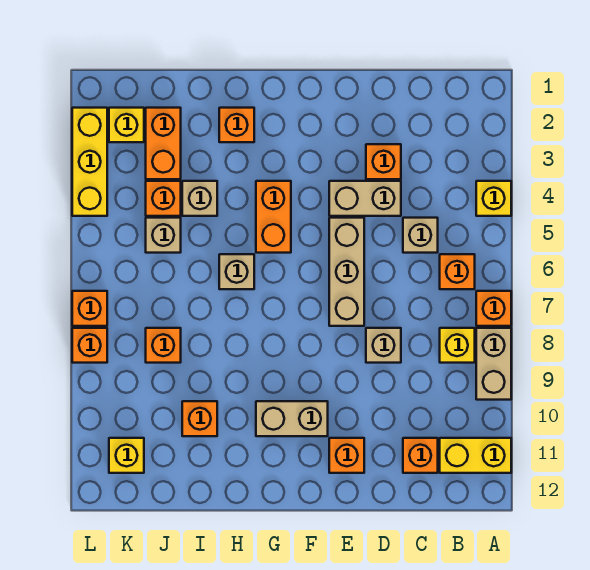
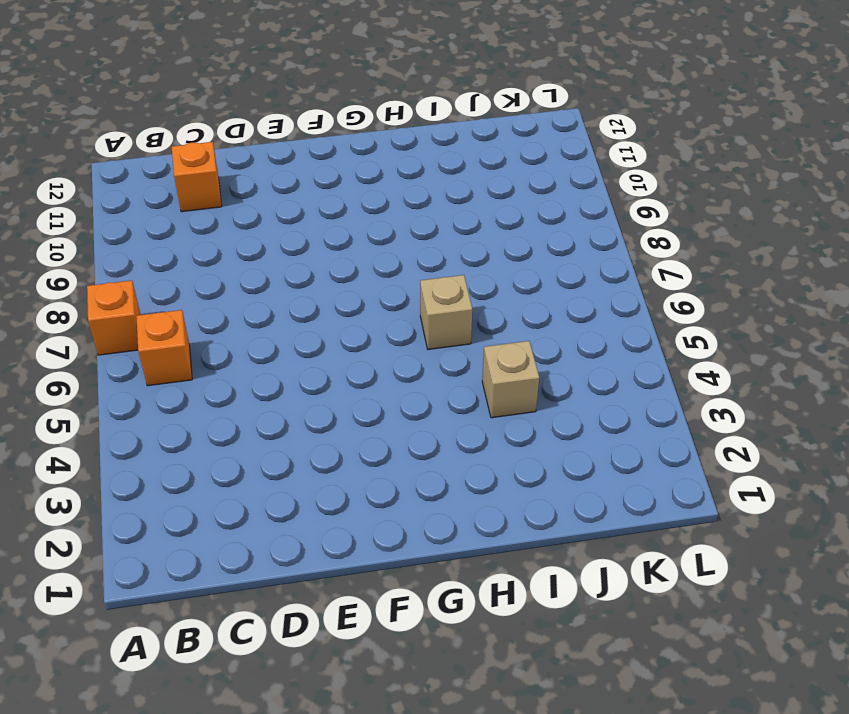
none -> yellow brick A4 level 1
none -> tan brick A8:A9 level 1
none -> yellow brick A11:B11 level 1

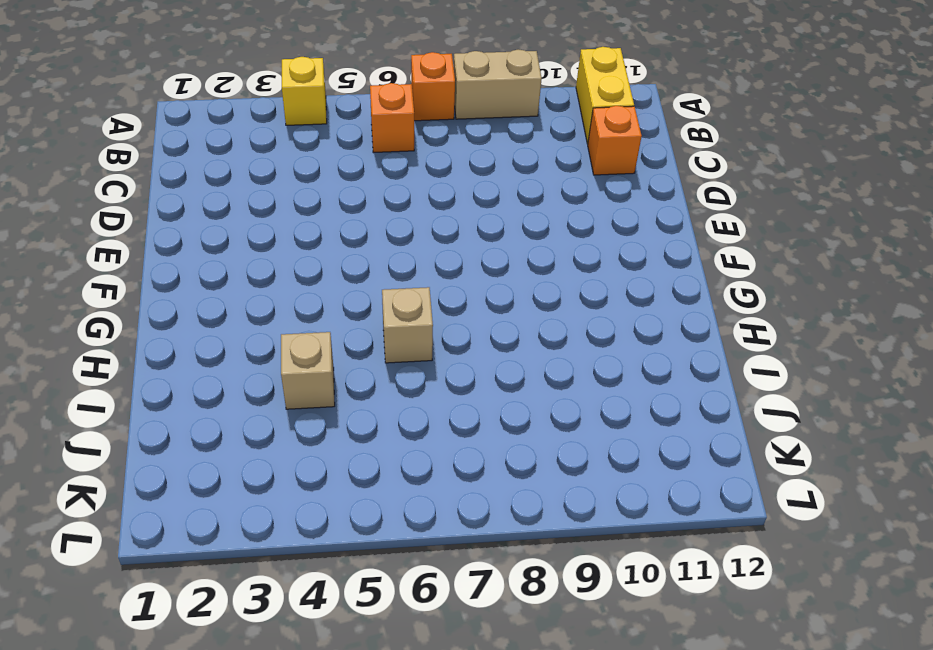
none -> yellow brick B8 level 1
none -> tan brick C5 level 1
none -> orange brick D3 level 1

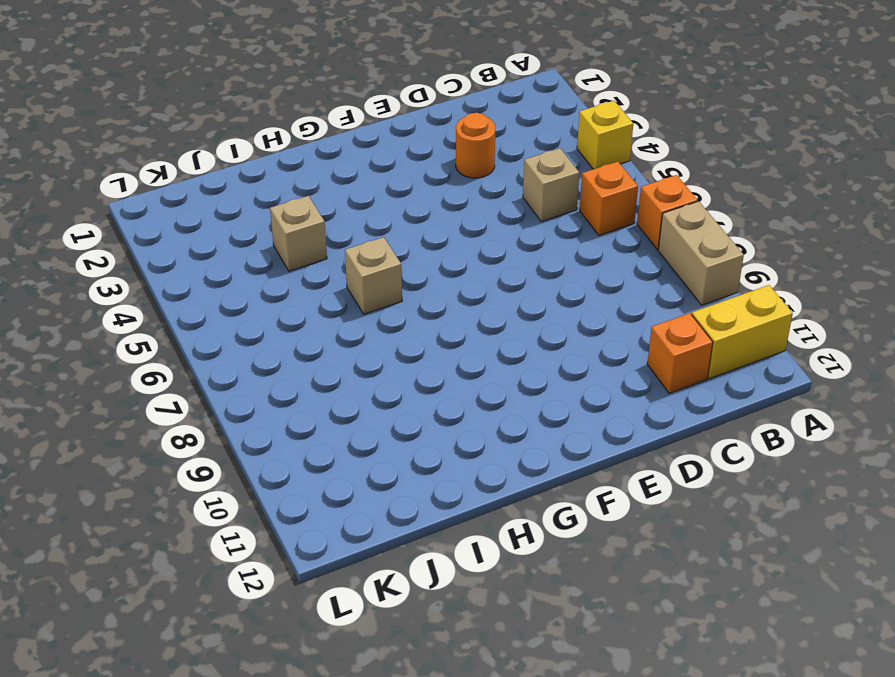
orange round brick D3 level 1 -> orange brick D3 level 1
none -> yellow brick B8 level 1
none -> tan brick D4:E4 level 1
none -> tan brick D8 level 1

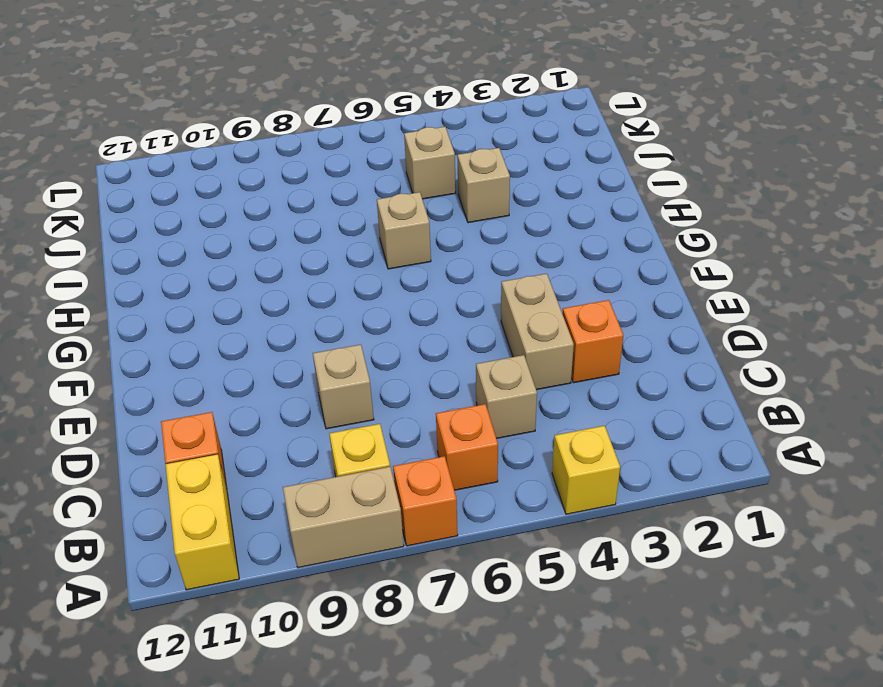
none -> tan brick E5:E7 level 1
none -> orange brick E11 level 1
none -> tan brick F10:G10 level 1

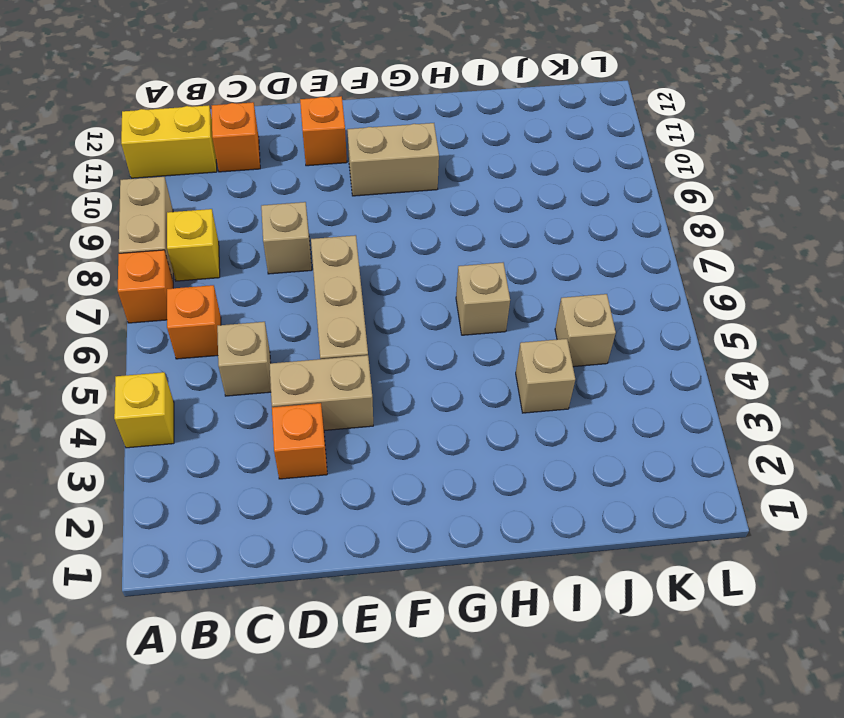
none -> orange brick G4:G5 level 1
none -> orange brick H2 level 1
none -> orange brick I10 level 1

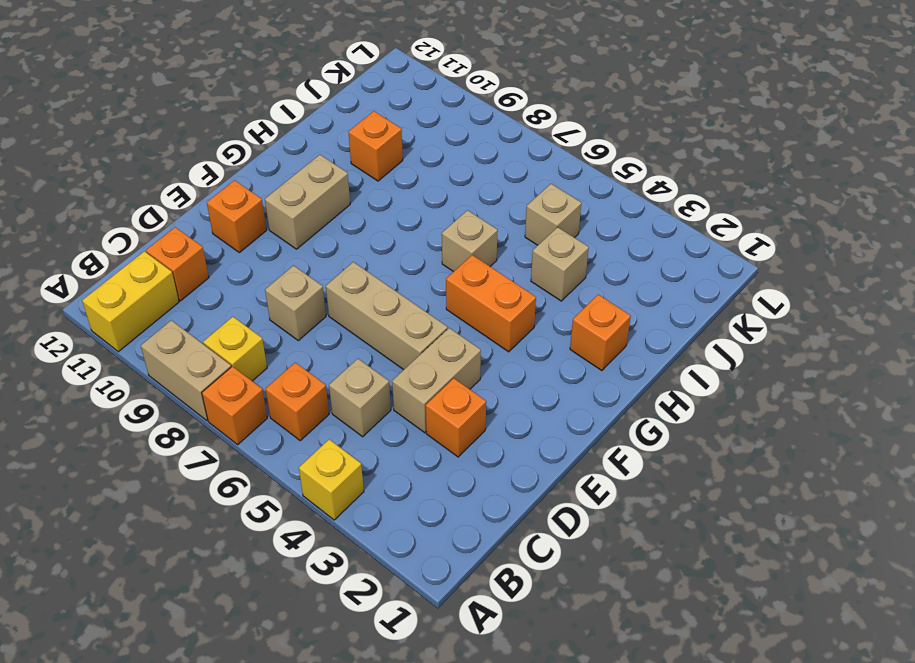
none -> orange brick J2:J3 level 1
none -> orange brick J4 level 1
none -> orange brick J8 level 1

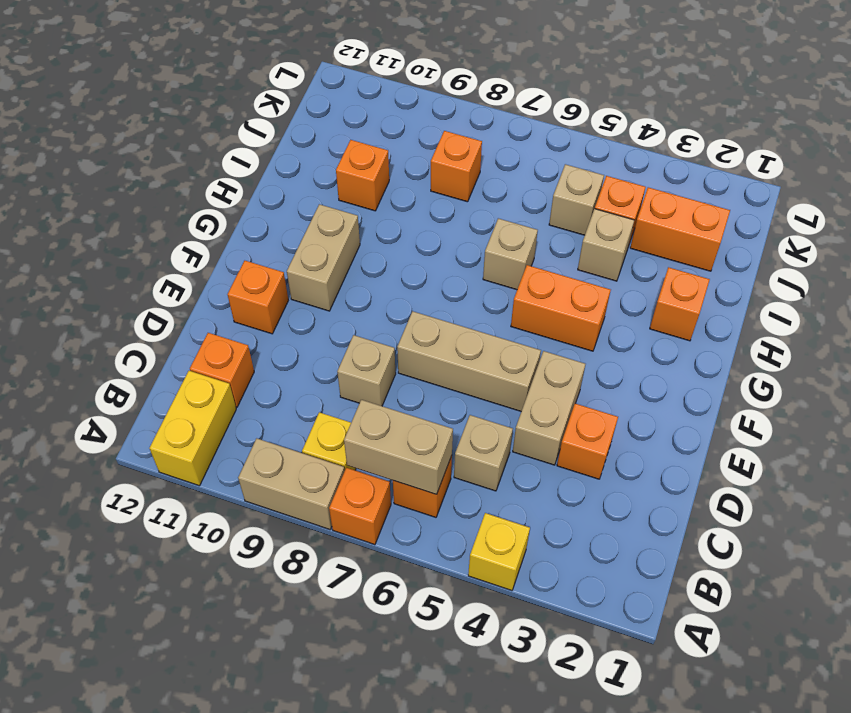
tan brick B6:B7 level 2 -> none
none -> yellow brick K2 level 1
none -> yellow brick K11 level 1
none -> yellow brick L2:L4 level 1

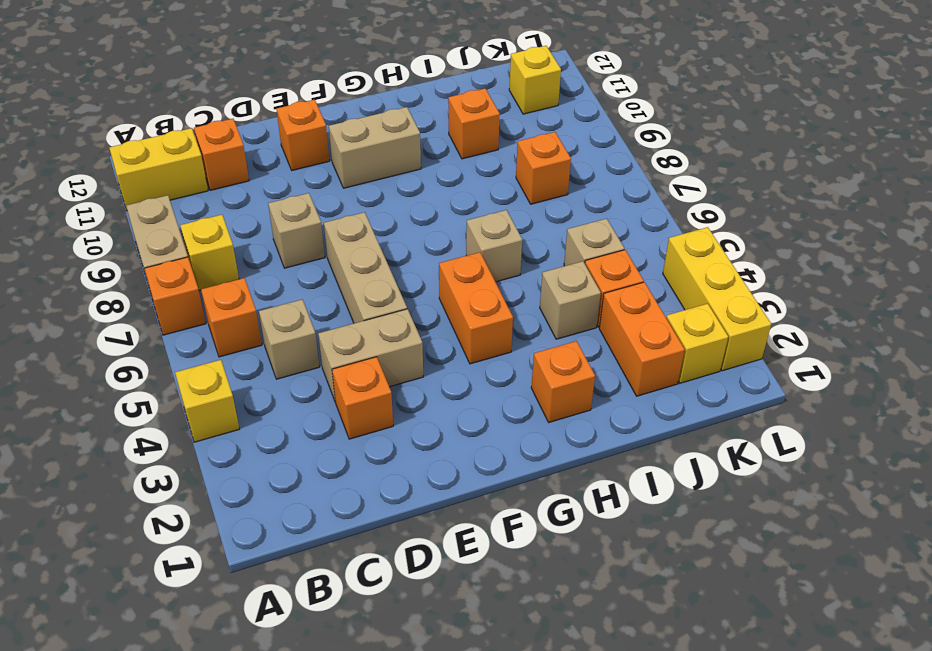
none -> orange brick L7 level 1
none -> orange brick L8 level 1

